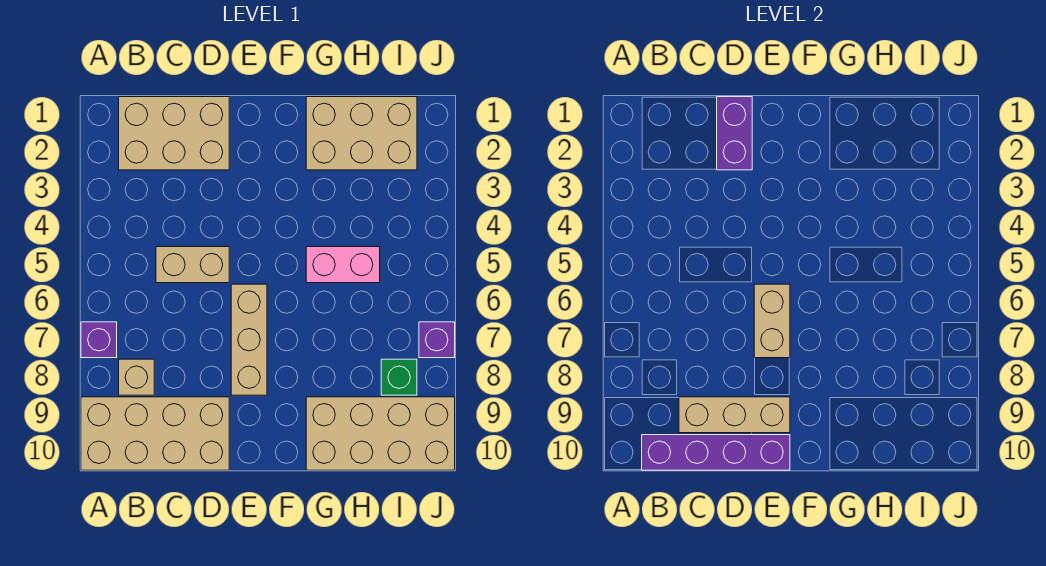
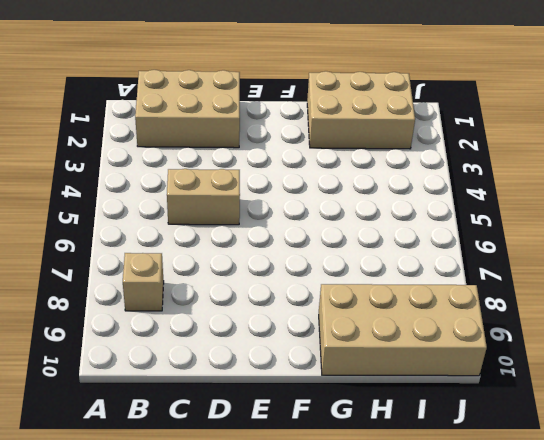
none -> purple brick A7 level 1
none -> tan brick A9:D10 level 1
none -> tan brick E6:E8 level 1

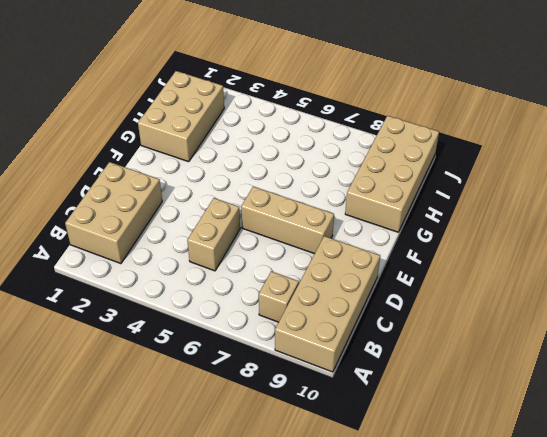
none -> purple brick A7 level 1
none -> pink brick G5:H5 level 1
none -> green brick I8 level 1

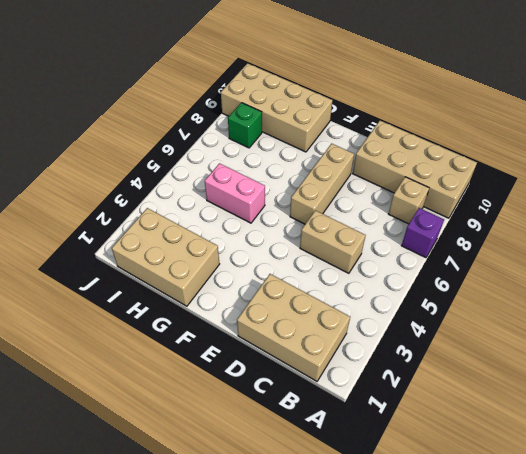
none -> purple brick J7 level 1
none -> purple brick B10:E10 level 2
none -> tan brick C9:E9 level 2

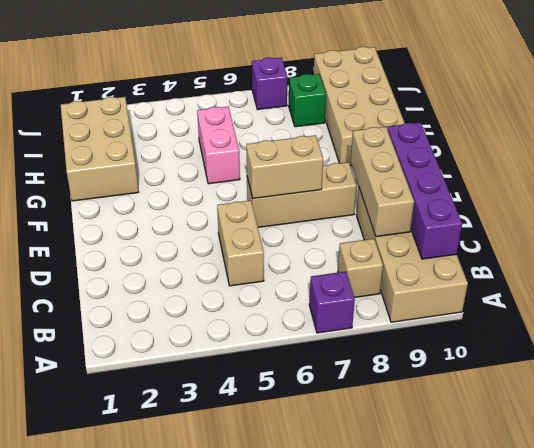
none -> tan brick B1:D2 level 1
none -> purple brick D1:D2 level 2

